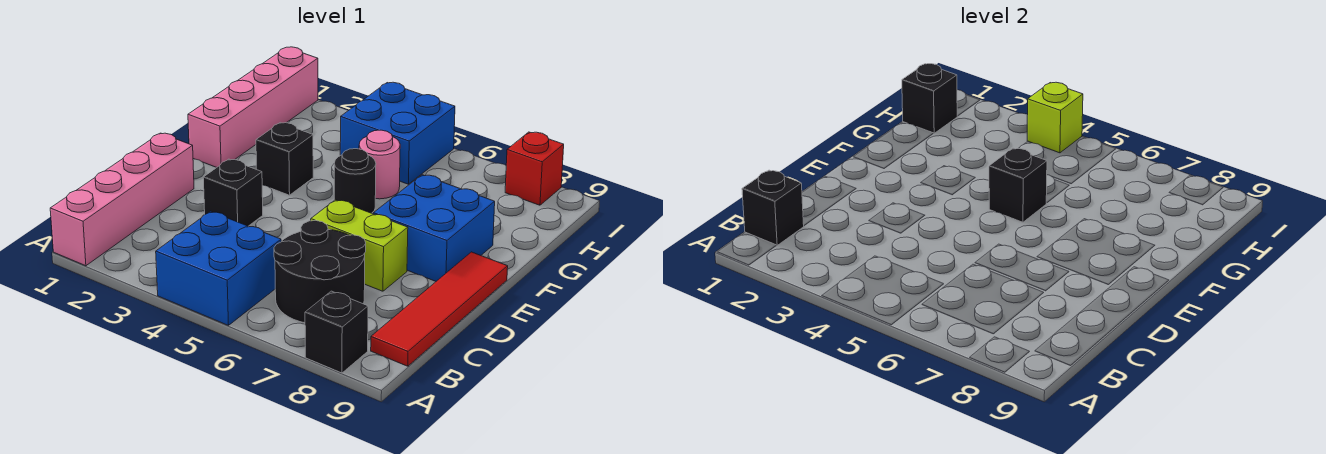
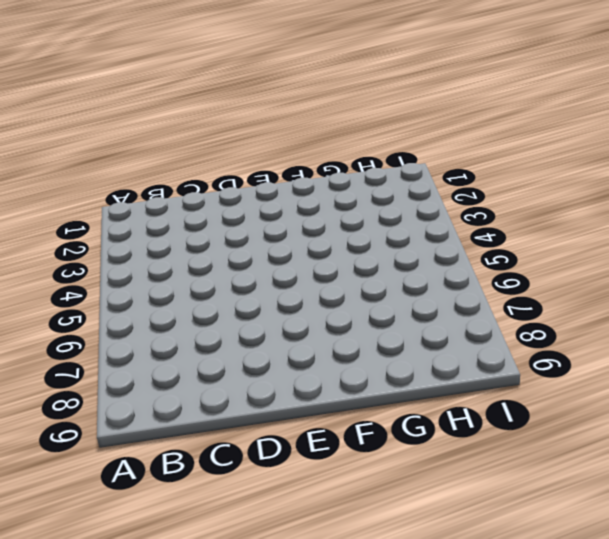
none -> pink brick A1:D1 level 1
none -> blue brick A4:B5 level 1
none -> black brick A8 level 1

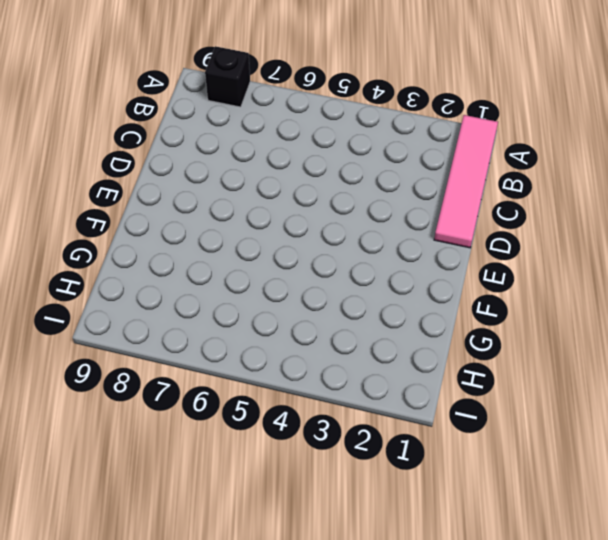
pink tile A1:D1 level 1 -> pink brick A1:D1 level 1
none -> blue brick A4:B5 level 1
none -> black round brick B6:C7 level 1
none -> red tile B9:E9 level 1

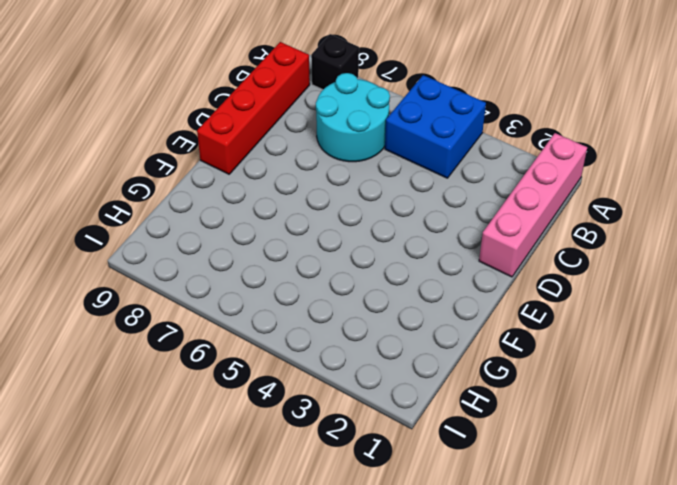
cyan round brick B6:C7 level 1 -> black round brick B6:C7 level 1
red brick B9:E9 level 1 -> red tile B9:E9 level 1
none -> black brick D3 level 1
none -> lime brick D6:D7 level 1
none -> blue brick E7:F8 level 1

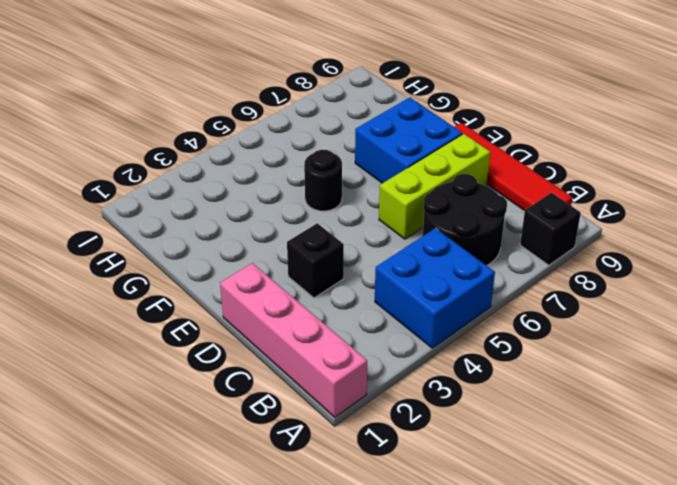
lime brick D6:D8 level 1 -> lime brick D6:D7 level 1
none -> pink brick F1:I1 level 1
none -> black brick F3 level 1
none -> pink round brick G5 level 1

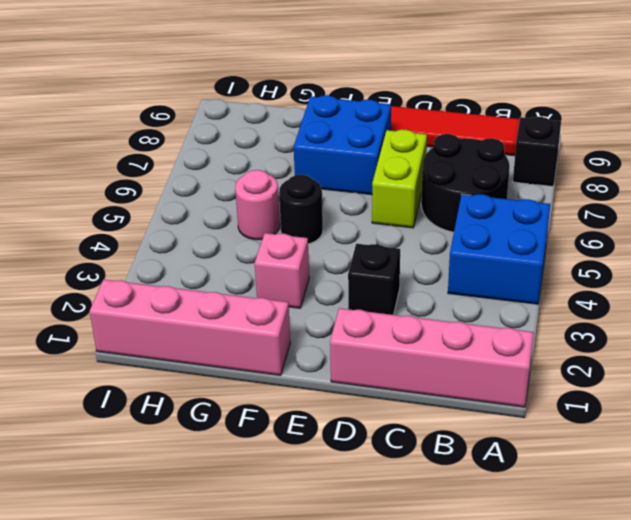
pink brick F3 level 1 -> black brick F3 level 1
none -> blue brick H4:I5 level 1
none -> red brick I8 level 1
none -> black brick B1 level 2

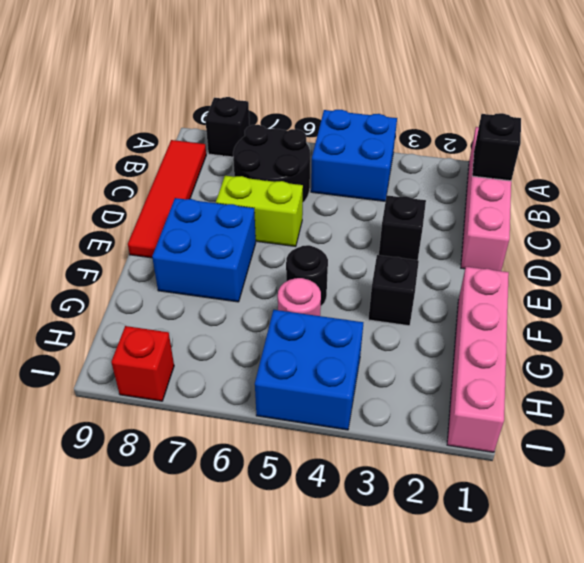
none -> black brick F5 level 2
none -> black brick H1 level 2
none -> lime brick I4 level 2

